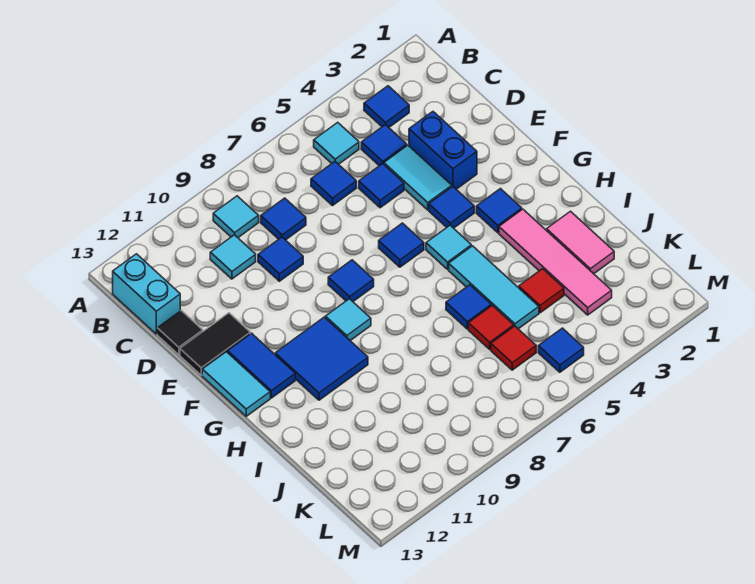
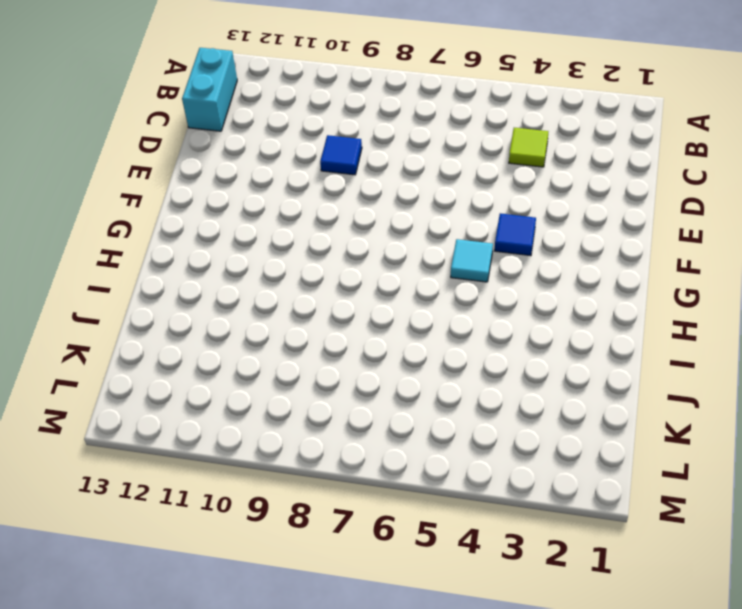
lime tile C4 level 1 -> blue tile C4 level 1
none -> blue tile B3 level 1
none -> cyan tile B5 level 1
none -> cyan tile B9 level 1
none -> blue tile C6 level 1

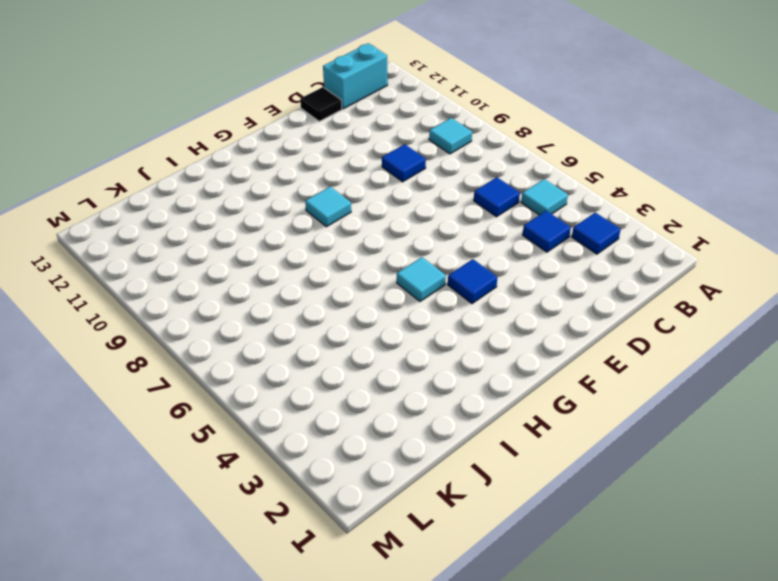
none -> blue tile C8 level 1
none -> cyan tile C10 level 1
none -> blue brick D3:E3 level 1
none -> cyan tile D4:E4 level 1

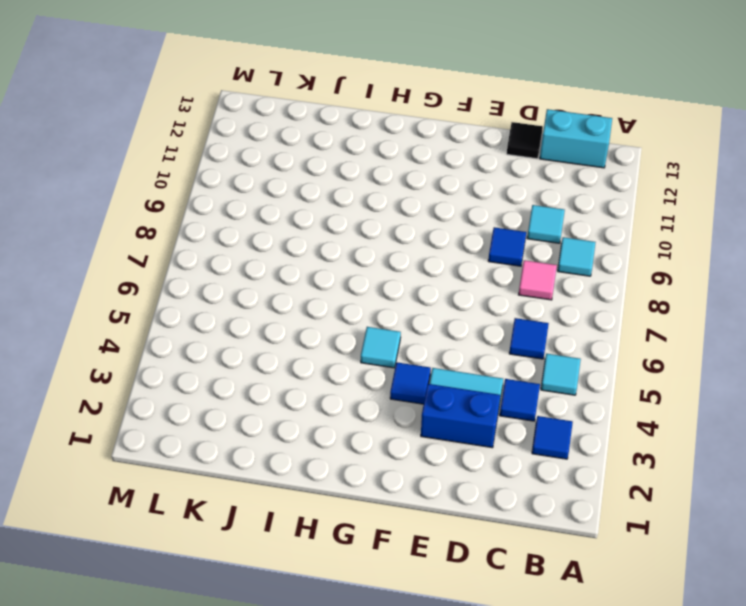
pink tile C8 level 1 -> blue tile C8 level 1
none -> blue tile D5 level 1
none -> black tile E12:E13 level 1
none -> blue tile F6 level 1
none -> blue tile F8 level 1

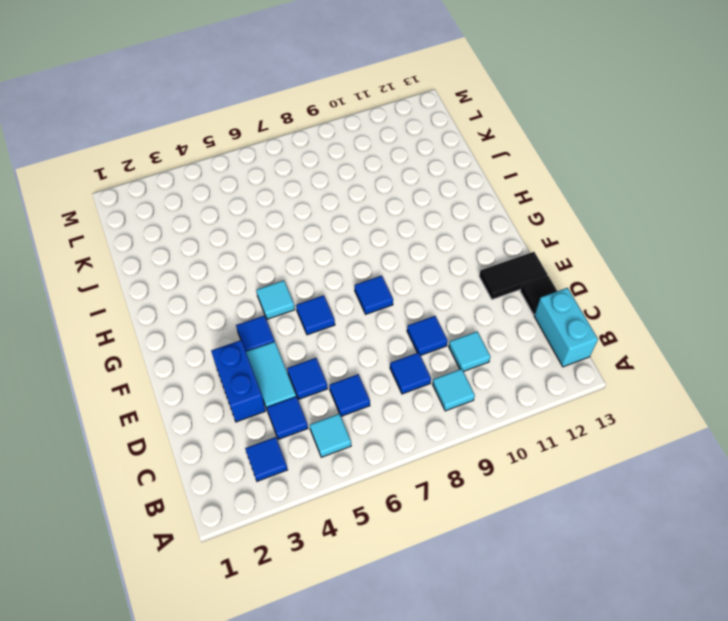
none -> blue tile F12:G12 level 1
none -> cyan tile F13:G13 level 1
none -> blue tile G3 level 1
none -> cyan tile G9 level 1

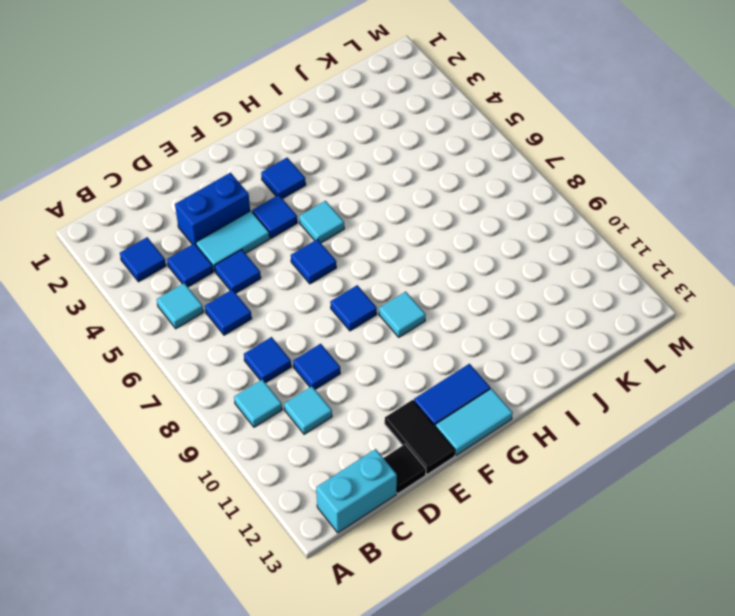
none -> blue tile G10:H11 level 1
none -> pink tile H3:K3 level 1
none -> cyan tile H5:J5 level 1
none -> pink tile I2:J2 level 1

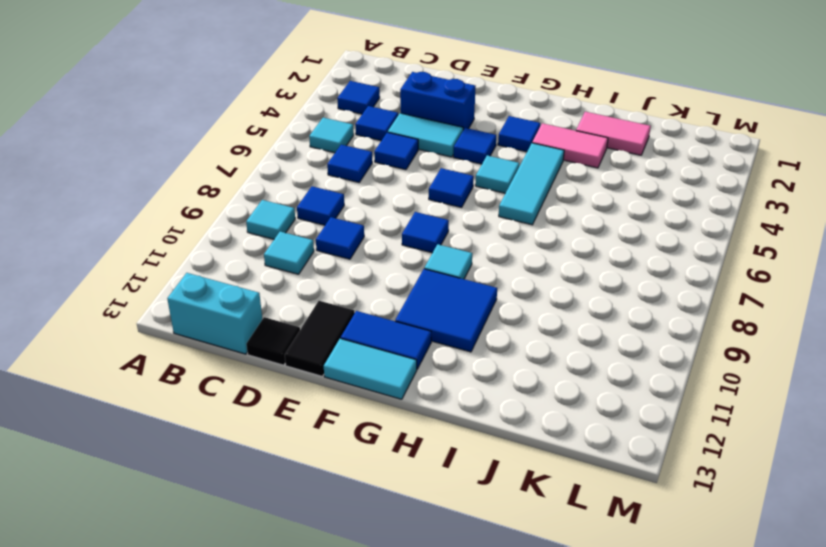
pink tile H3:I3 level 1 -> pink tile H3:K3 level 1
cyan tile H4:H6 level 1 -> cyan tile H5:J5 level 1
none -> blue tile I6 level 1
none -> red tile J4 level 1
none -> red tile J6 level 1
none -> red tile K6 level 1

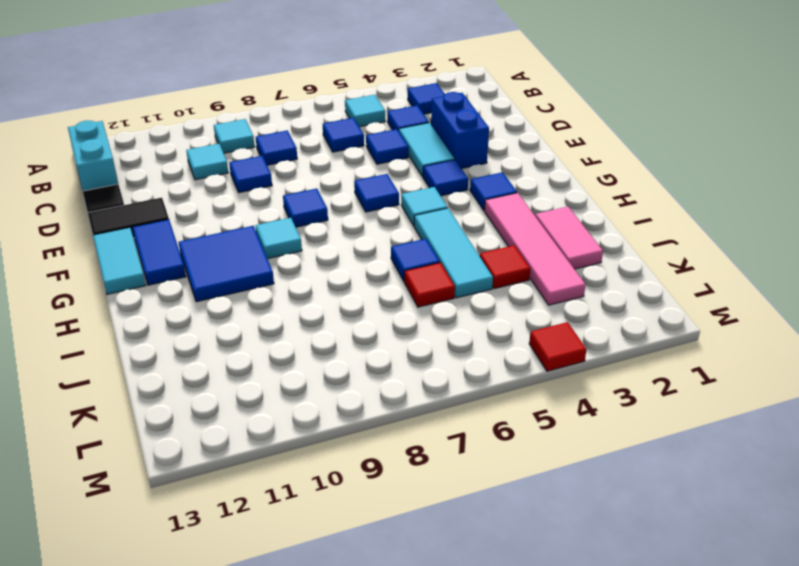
red tile M4 level 1 -> red tile K6 level 1
none -> blue tile L5 level 1

